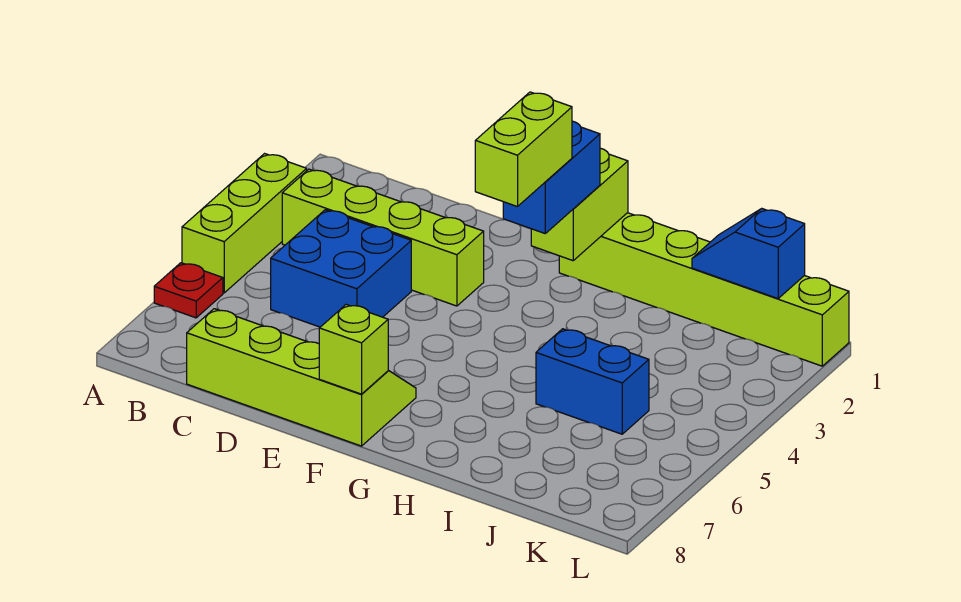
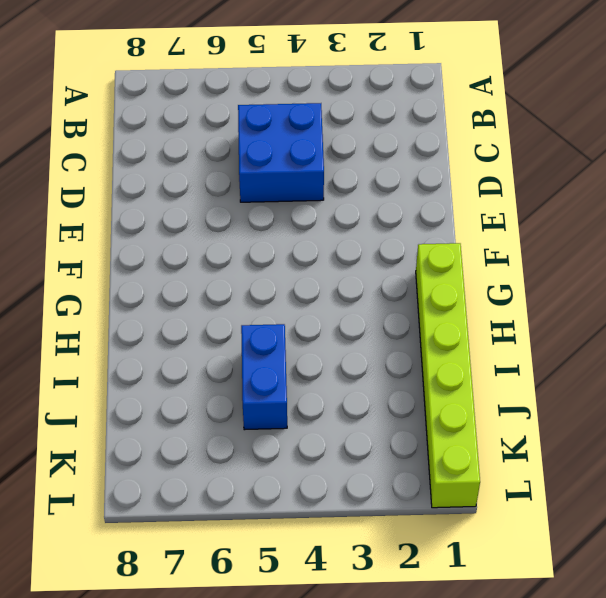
none -> lime brick A3:A5 level 1
none -> red plate A6 level 1
none -> lime brick B3:E3 level 1

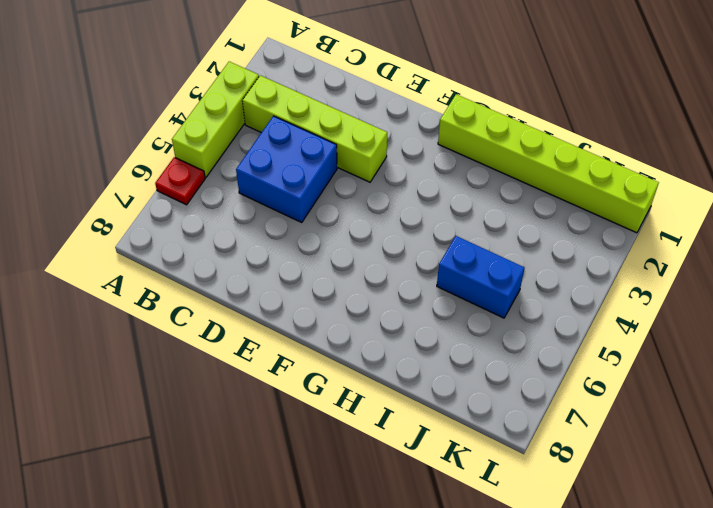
none -> lime slope C7:F8 level 1 top 8
none -> lime brick F8 level 2
none -> lime brick G1:G2 level 2

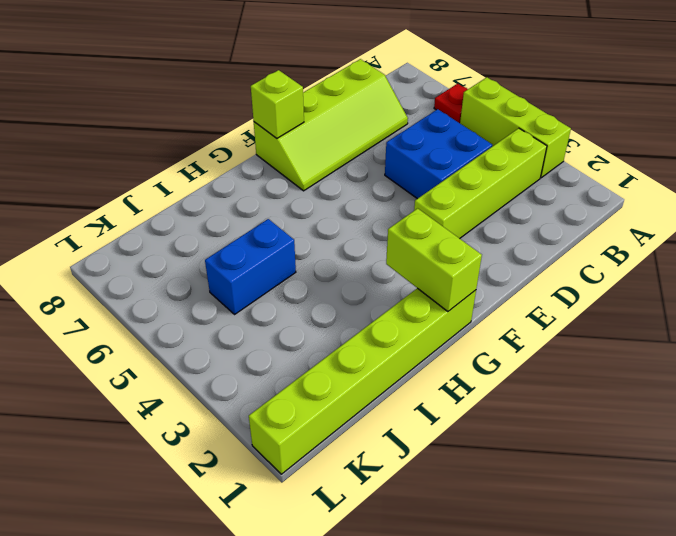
none -> blue slope J1:K1 level 2 top K
none -> blue brick G2:G3 level 3
none -> lime brick G3:G4 level 4

